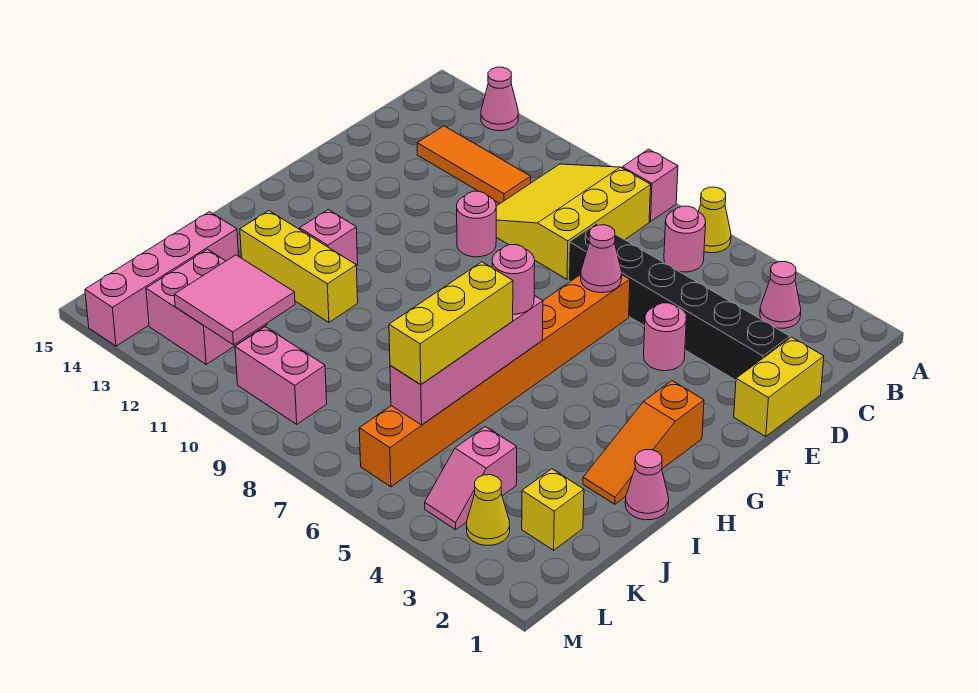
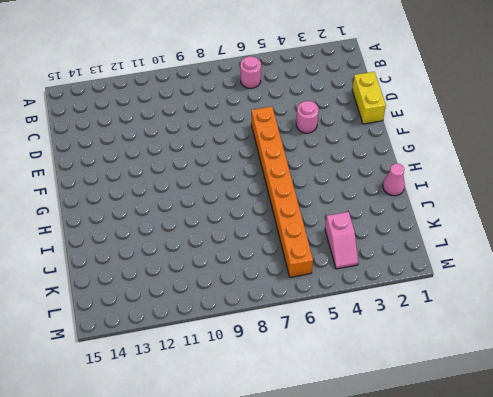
none -> yellow cone A6 level 1
none -> pink brick A8 level 1
none -> pink cone A13 level 1

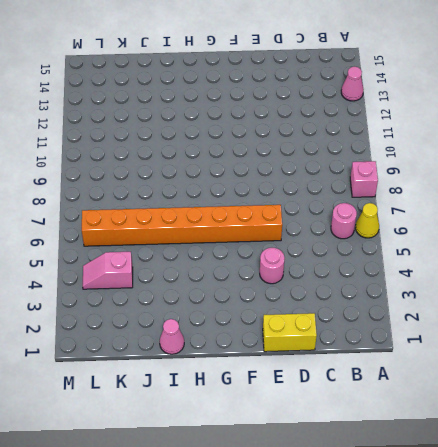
none -> pink cone B3 level 1
none -> yellow slope B8:D10 level 1 top 8
none -> orange tile C11:C13 level 1

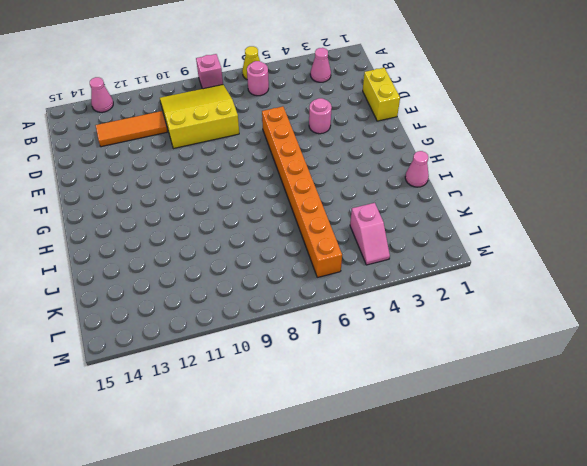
yellow slope B8:D10 level 1 top D -> yellow slope B8:D10 level 1 top 8
none -> black brick D2:D7 level 1
none -> pink round brick E10 level 1
none -> orange slope G2:I2 level 1 top G

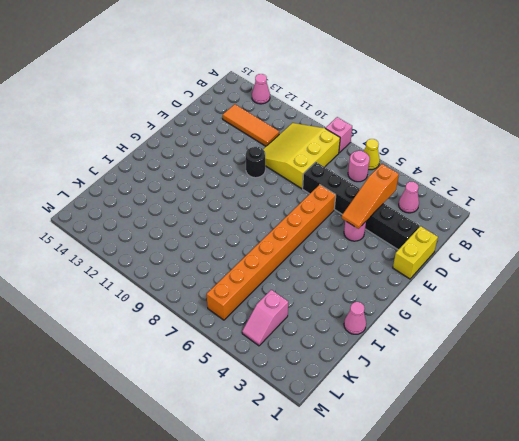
orange slope C4:E4 level 2 top C -> orange slope G2:I2 level 1 top G
black round brick E10 level 1 -> pink round brick E10 level 1
none -> pink brick H12 level 1
none -> yellow brick I11:I13 level 1
none -> pink brick J14:M14 level 1

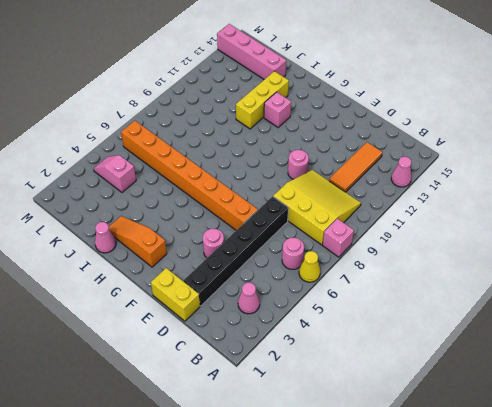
none -> yellow brick K2 level 1
none -> pink brick K12:L13 level 1
none -> yellow cone L3 level 1

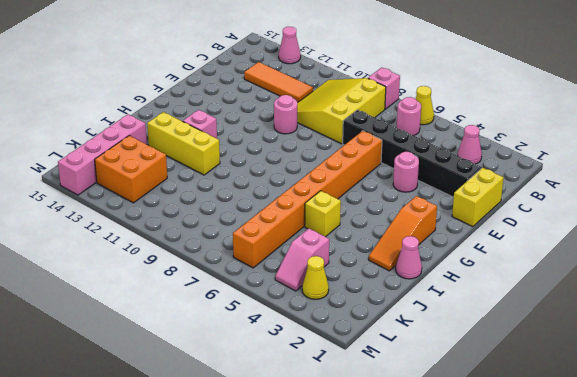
yellow brick I5 level 1 -> yellow brick K2 level 1
orange brick K12:L13 level 1 -> pink brick K12:L13 level 1
none -> pink brick L9:L10 level 1
none -> pink cone E6 level 2
none -> pink brick H6:K6 level 2

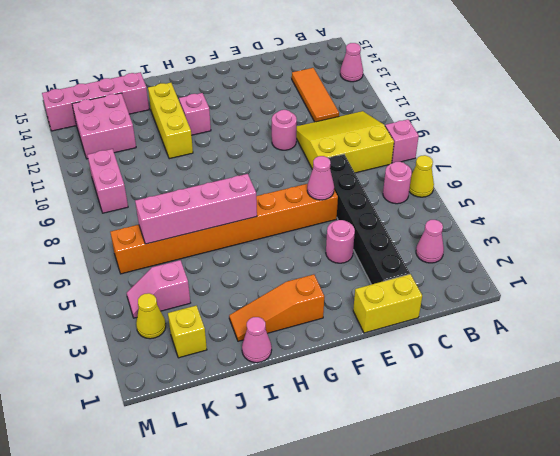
none -> pink tile K11:L12 level 2
none -> pink round brick H6 level 3
none -> yellow brick I6:K6 level 3

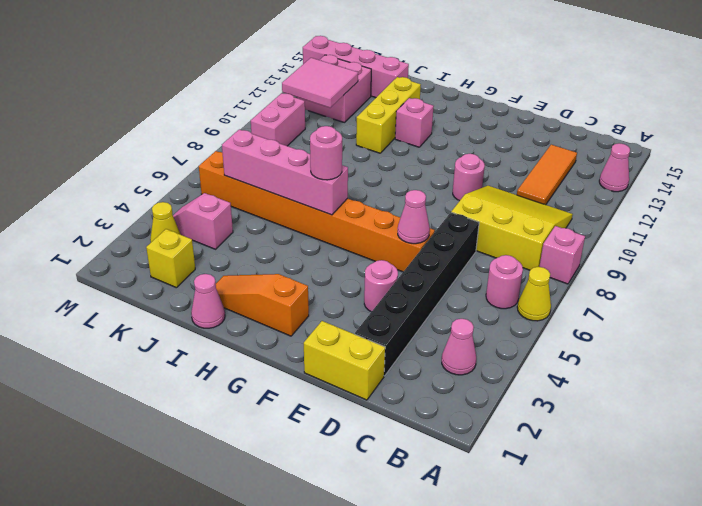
none -> yellow brick I6:K6 level 3

